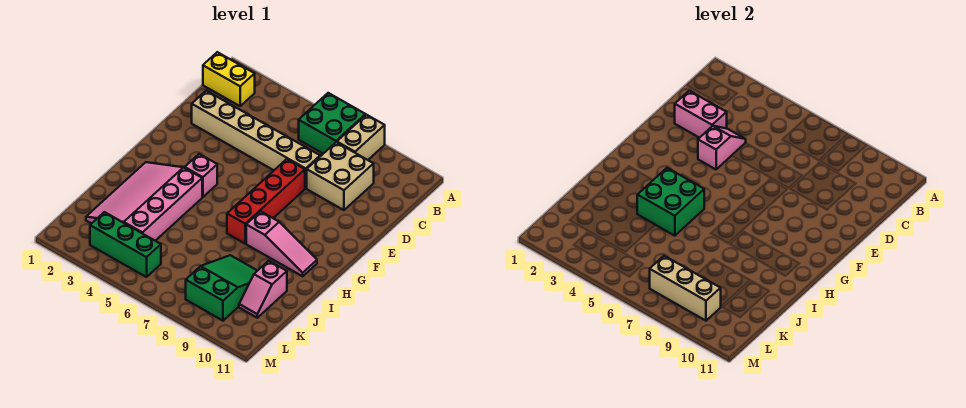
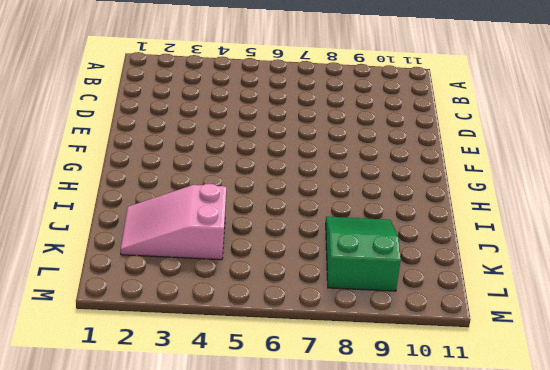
pink slope J2:K4 level 1 top 4 -> pink slope H2:K4 level 1 top 4
none -> green brick A6:B7 level 1
none -> tan brick A8:B8 level 1
none -> yellow brick B1:B2 level 1

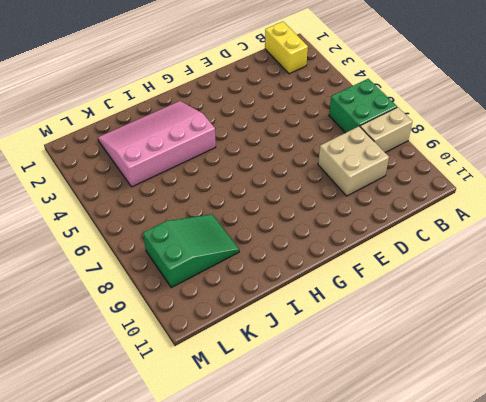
none -> tan brick D2:D7 level 1
none -> red brick E7:H7 level 1
none -> pink brick G4 level 1

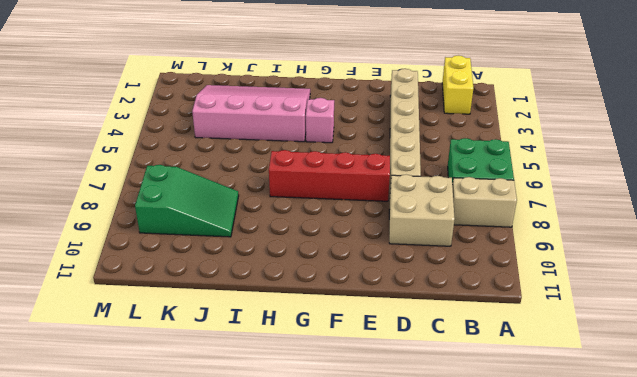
none -> pink slope H8:H10 level 1 top 8
none -> pink slope J10:K10 level 1 top J
none -> green brick L3:L5 level 1

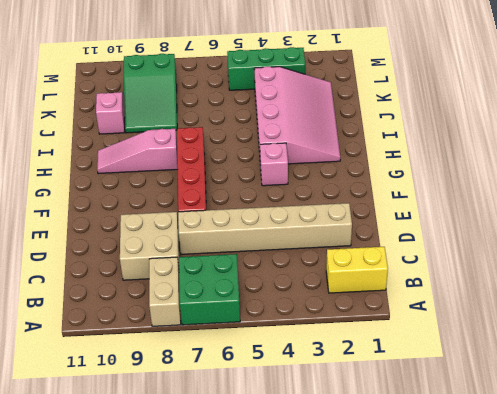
none -> pink brick D2:D3 level 2
none -> pink slope D4:E4 level 2 top E
none -> green brick H4:I5 level 2

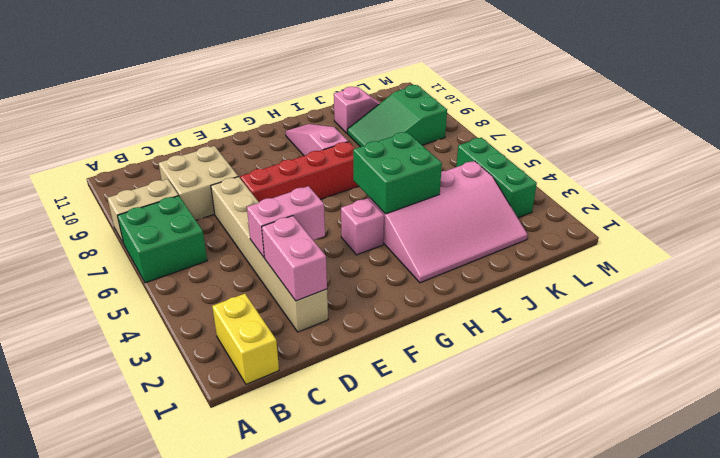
pink brick D4:E4 level 2 -> pink slope D4:E4 level 2 top E
none -> tan brick L7:L9 level 2

